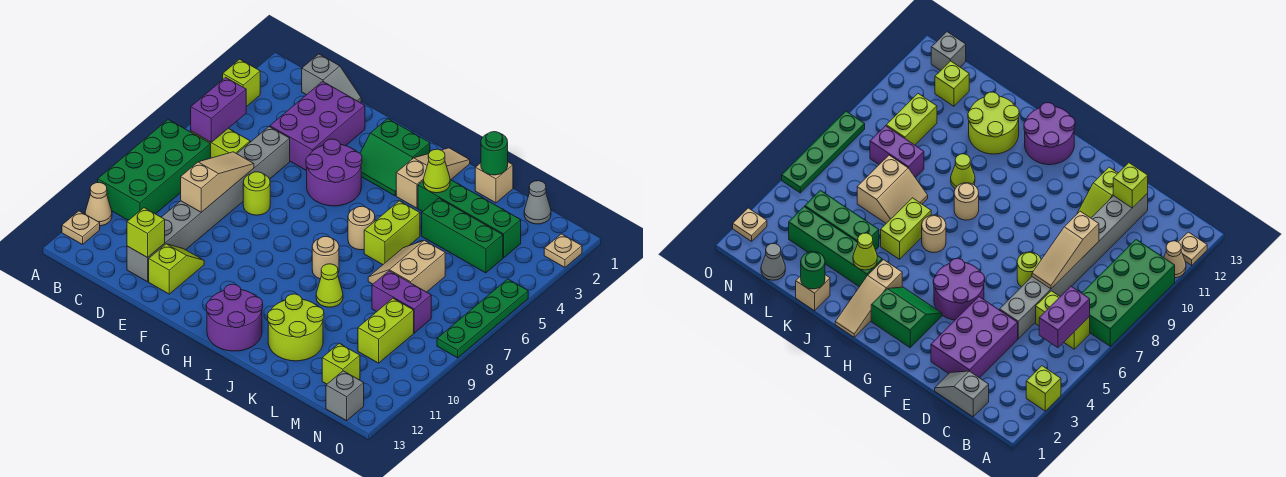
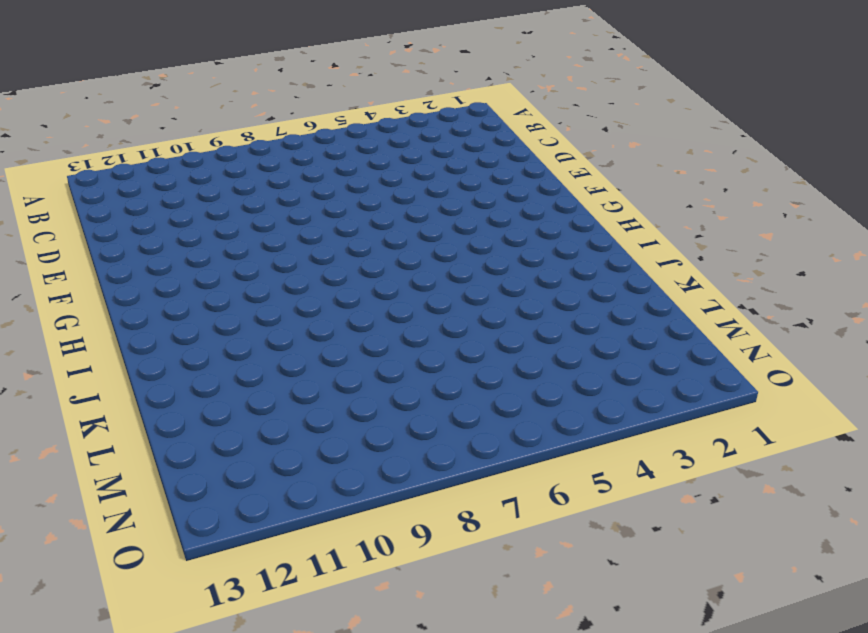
none -> lime brick A3 level 1
none -> green brick A7:B10 level 1
none -> tan cone A11 level 1
none -> tan plate A12 level 1

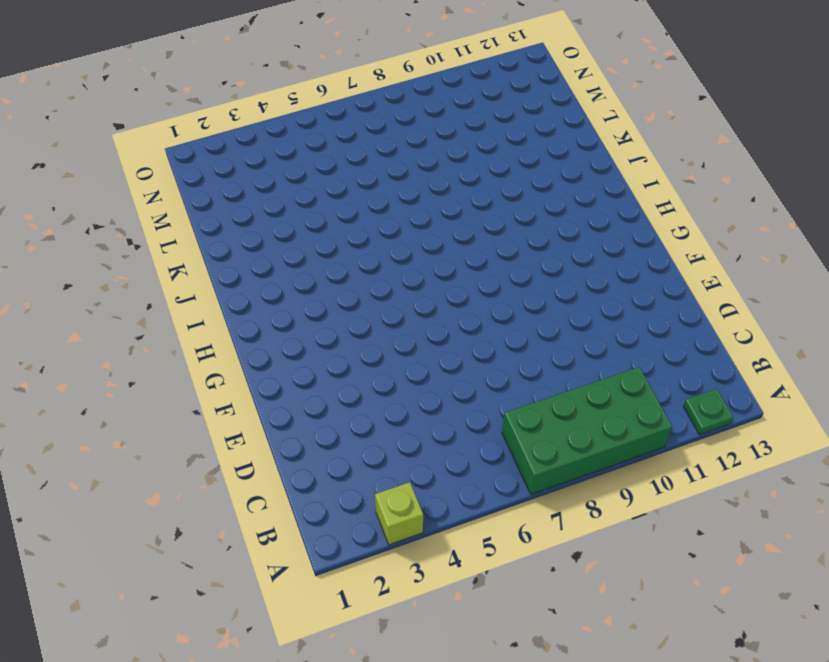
green plate A12 level 1 -> tan plate A12 level 1
none -> tan cone A11 level 1
none -> lime brick B6:C6 level 1
none -> grey slope C1:D1 level 1 top C
none -> purple brick D2:E4 level 1

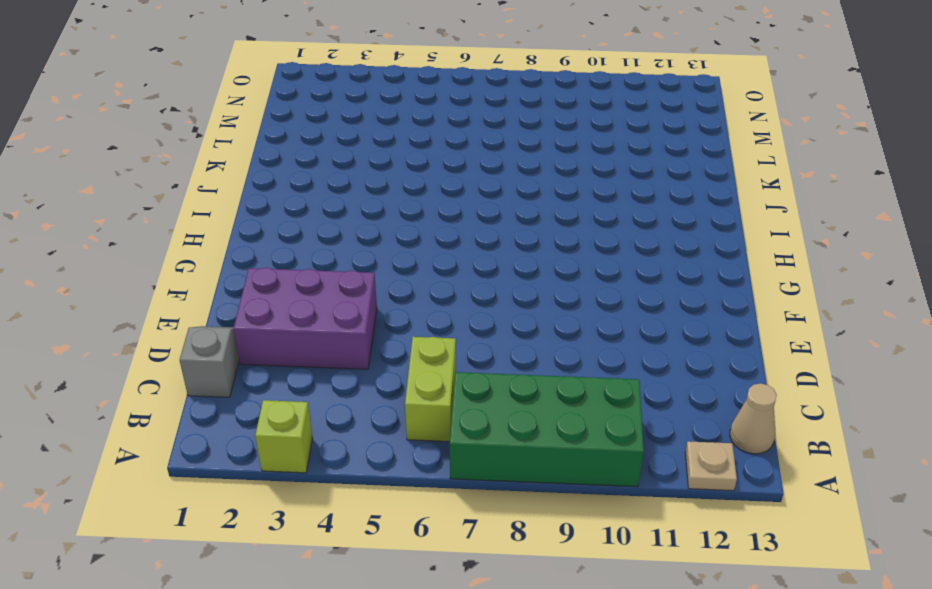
tan cone B13 level 1 -> tan cone A11 level 1
none -> grey brick D5:D12 level 1
none -> lime round brick E7 level 1
none -> lime slope E11:E12 level 1 top 12
none -> purple round brick F4:G5 level 1

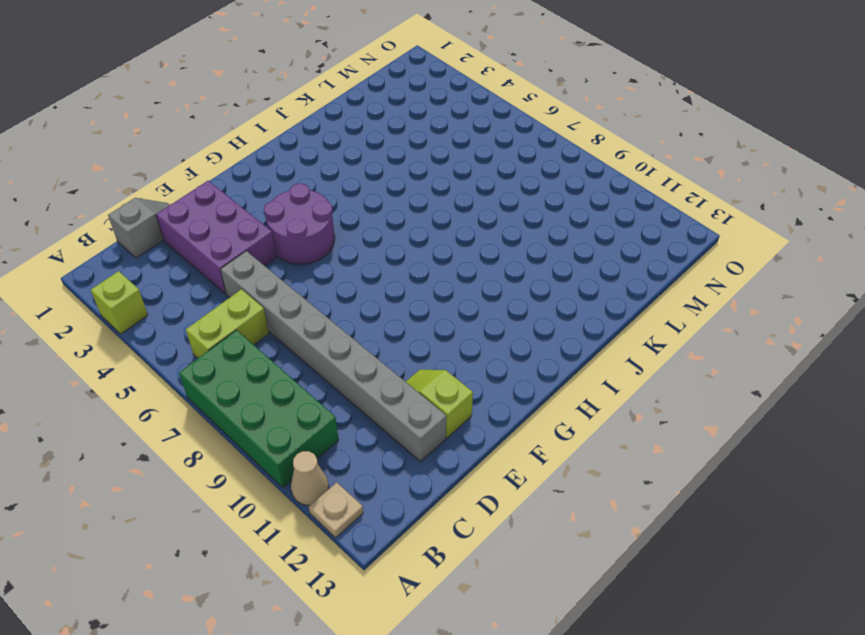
none -> lime round brick E7 level 1
none -> green slope G2:H3 level 1 top 2
none -> purple round brick H12:I13 level 1
none -> tan slope I1:I3 level 1 top 3

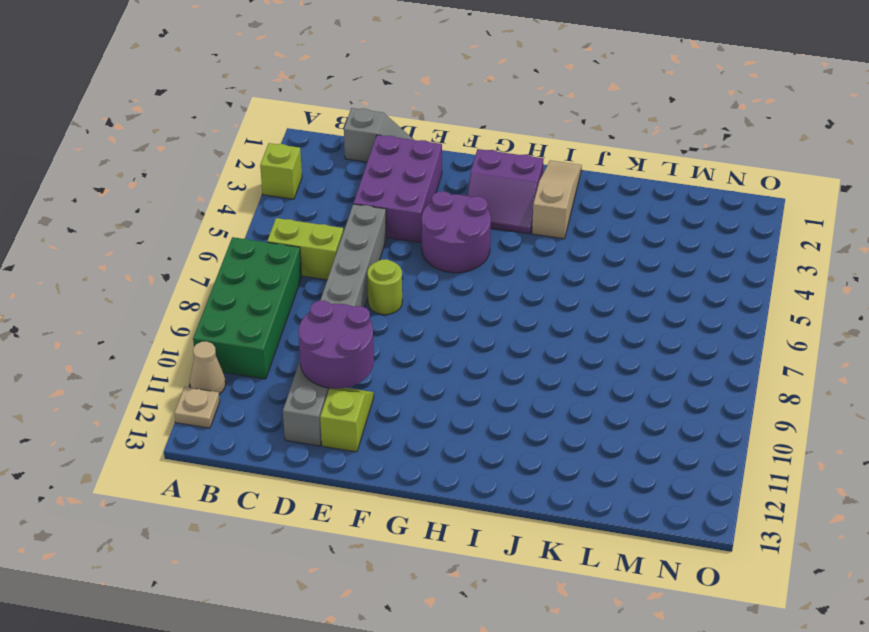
purple round brick D10:E11 level 2 -> purple round brick H12:I13 level 1
purple slope G2:H3 level 1 top 2 -> green slope G2:H3 level 1 top 2
none -> tan round brick I6 level 1
none -> tan round brick I8 level 1
none -> green brick J3:M3 level 1
none -> lime brick J5:J6 level 1

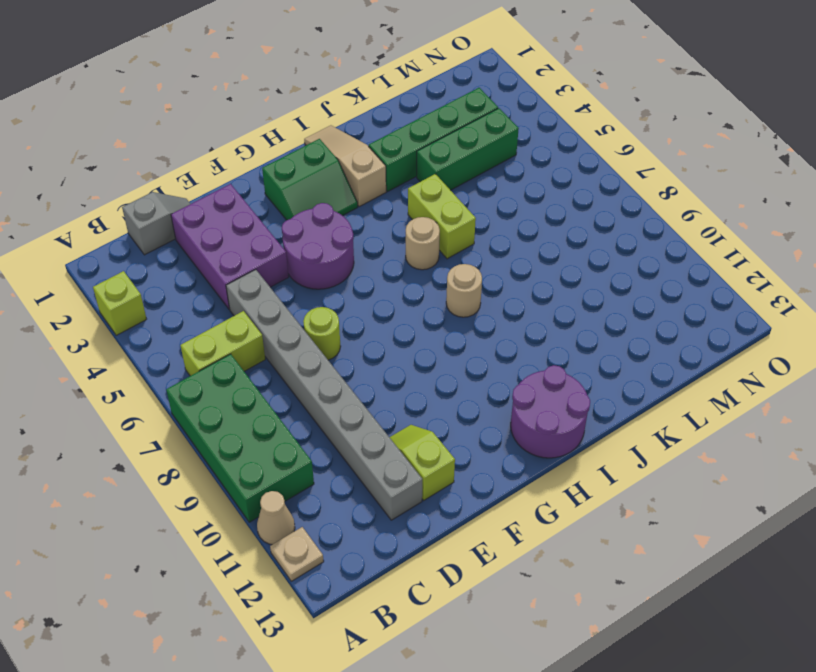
none -> lime cone J9 level 1
none -> lime round brick J11:K12 level 1
none -> tan brick K1 level 1
none -> tan slope K6:L7 level 1 top L

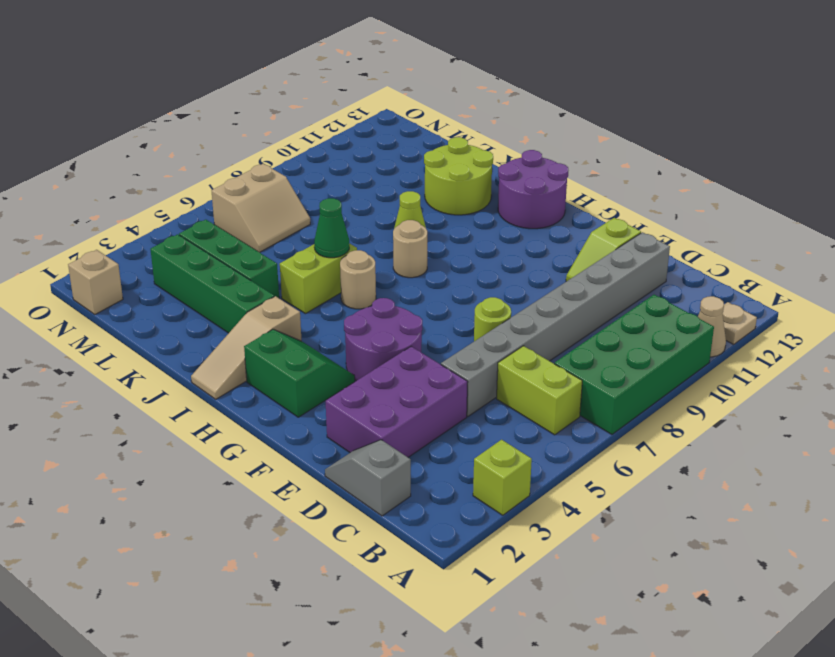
green cone J6 level 2 -> none
tan slope M6:N7 level 1 top N -> tan slope K6:L7 level 1 top L
tan brick N1 level 1 -> tan brick K1 level 1
none -> purple brick L8:M8 level 1
none -> grey cone M1 level 1
none -> lime brick M9:M10 level 1
none -> lime brick M12 level 1

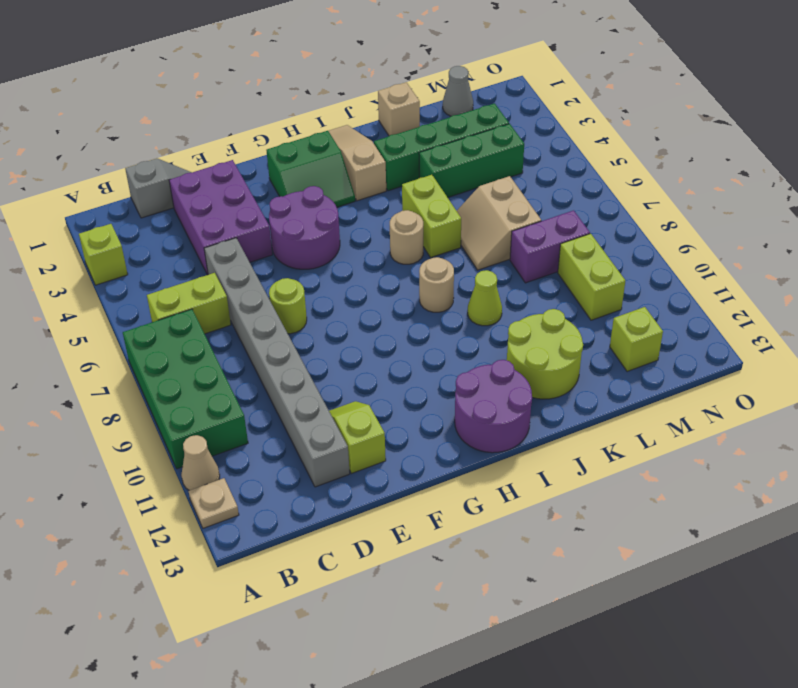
none -> grey brick N13 level 1
none -> tan plate O2 level 1
none -> green plate O5:O8 level 1
none -> purple brick B5:B6 level 2

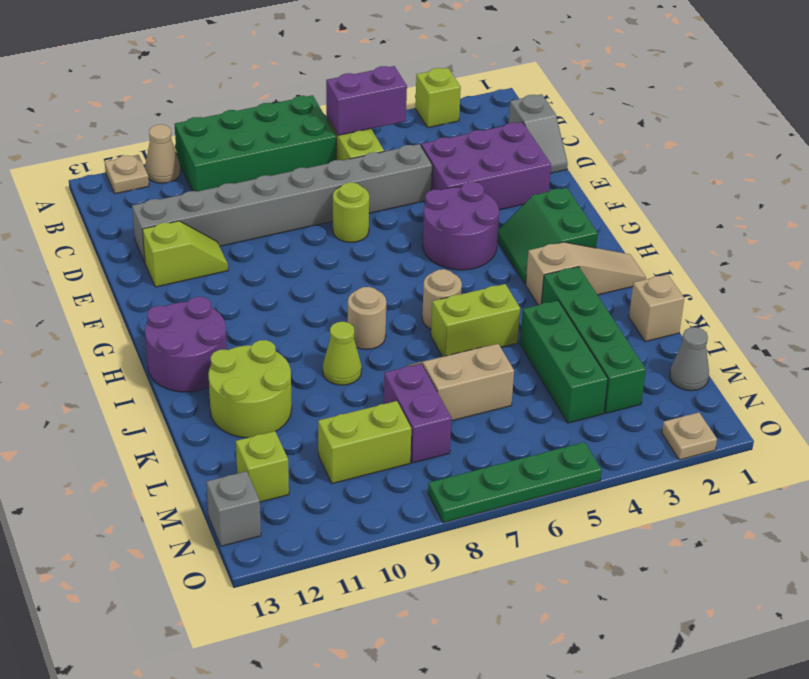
none -> tan slope D7:D9 level 2 top 9
none -> lime brick D12 level 2
none -> lime cone J3 level 2
none -> green round brick K1 level 2

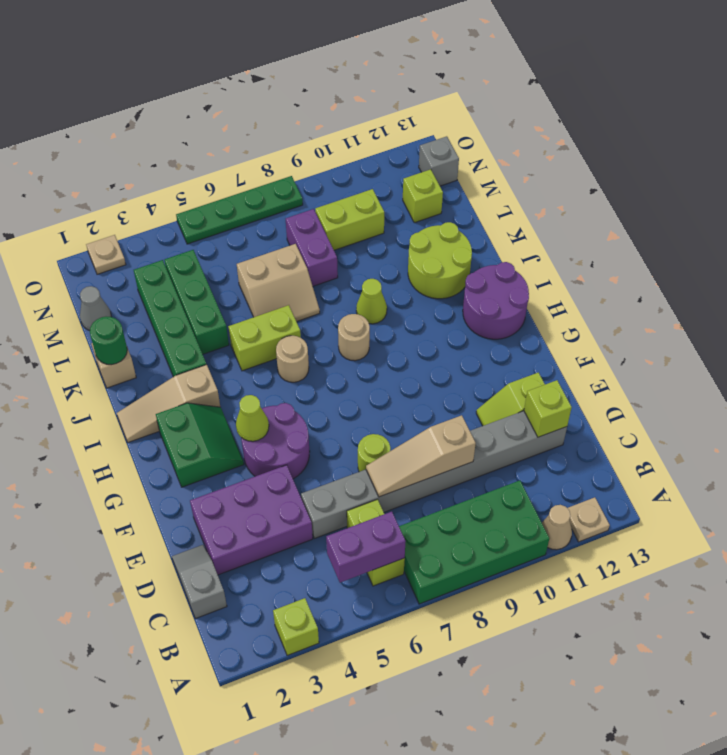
lime cone G4 level 2 -> lime cone J3 level 2

